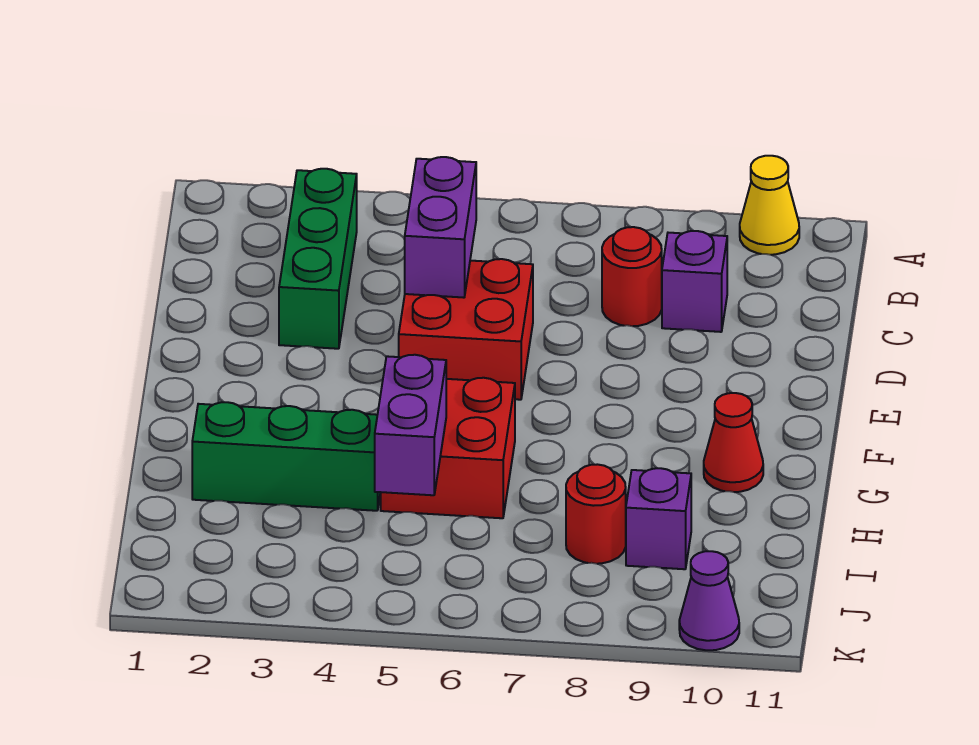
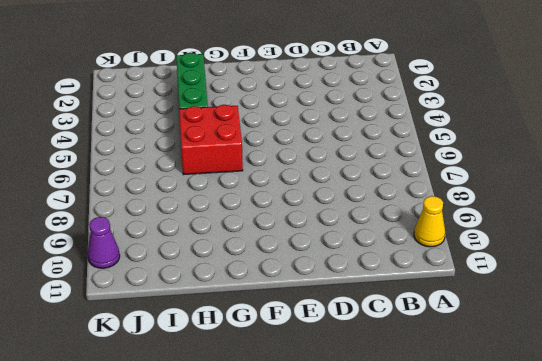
none -> green brick B3:D3 level 1
none -> red round brick C8 level 1
none -> purple brick C9 level 1

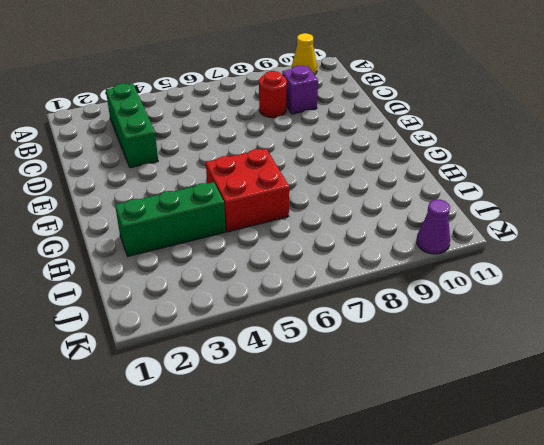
none -> red brick D5:E6 level 1
none -> red cone G10 level 1
none -> red round brick I8 level 1

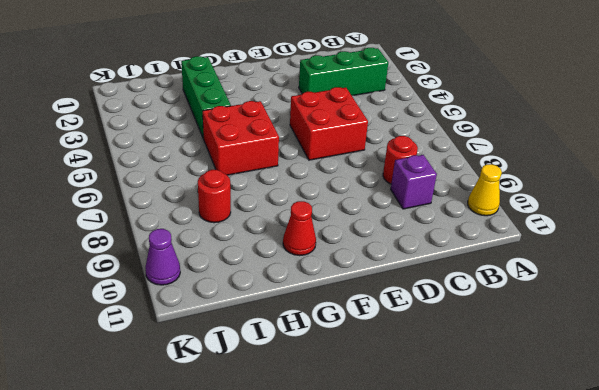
none -> purple brick I9 level 1
none -> purple brick C5:D5 level 2
none -> purple brick H5:I5 level 2

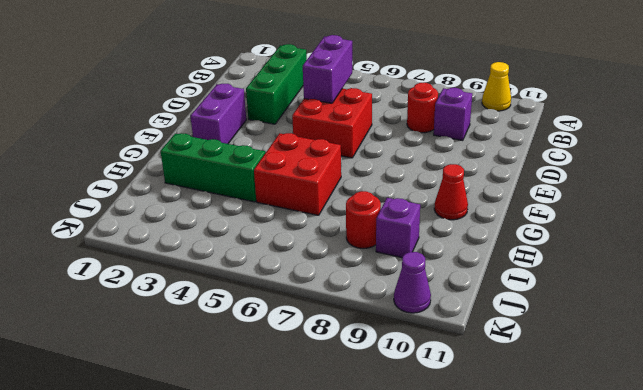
purple brick E2:F2 level 1 -> purple brick H5:I5 level 2

